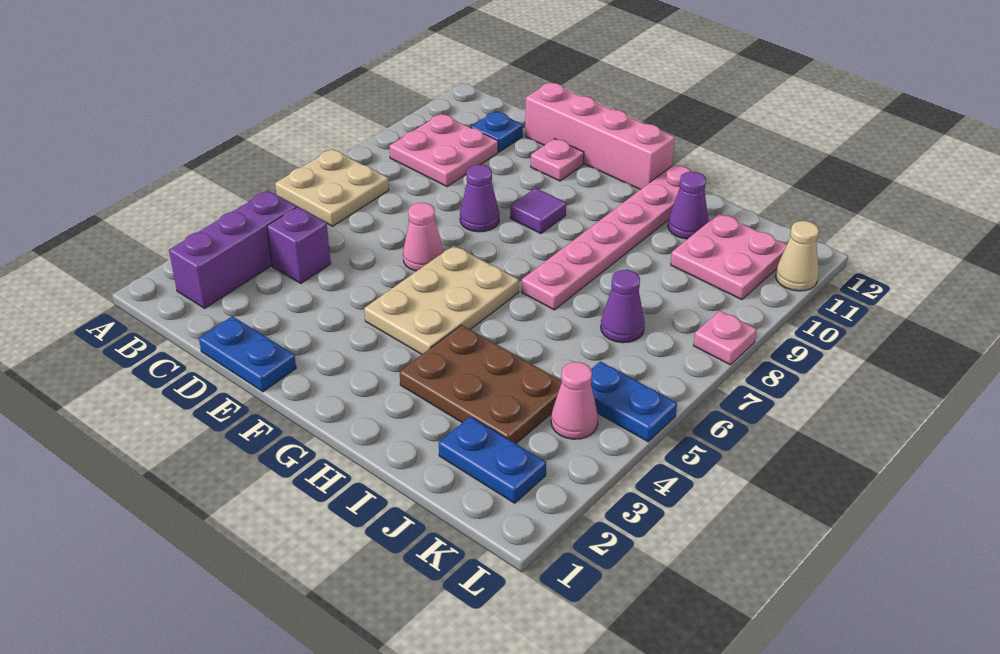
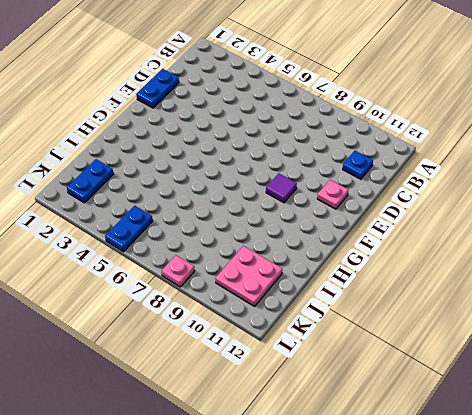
none -> tan plate A6:B7 level 1
none -> purple brick B2:B4 level 1
none -> pink plate B9:C10 level 1

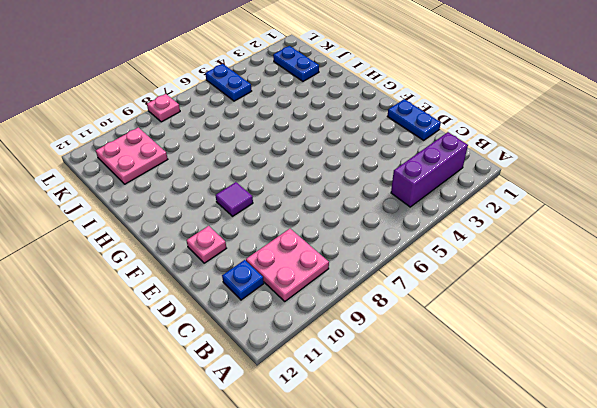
none -> tan plate A6:B7 level 1
none -> purple brick C4 level 1
none -> pink brick D12:G12 level 1

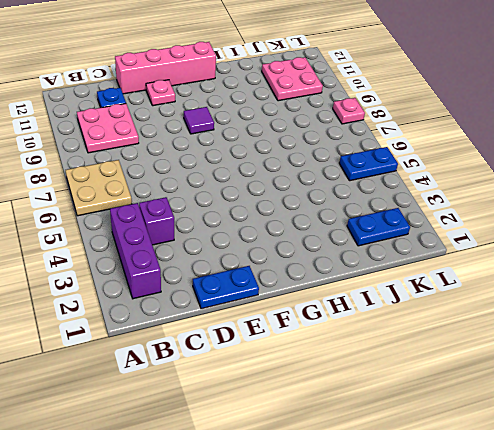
none -> pink cone E6 level 1
none -> purple cone E8 level 1
none -> tan plate F4:G6 level 1

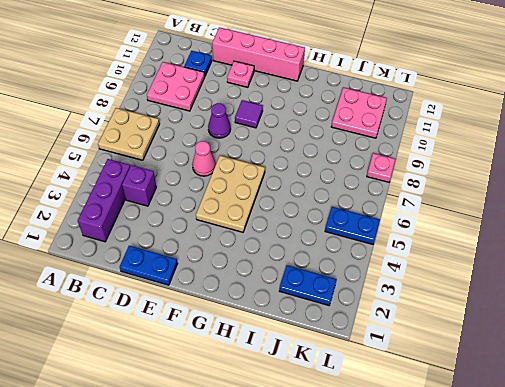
none -> brown plate H3:J4 level 1
none -> pink plate H7:H12 level 1
none -> purple cone I11 level 1

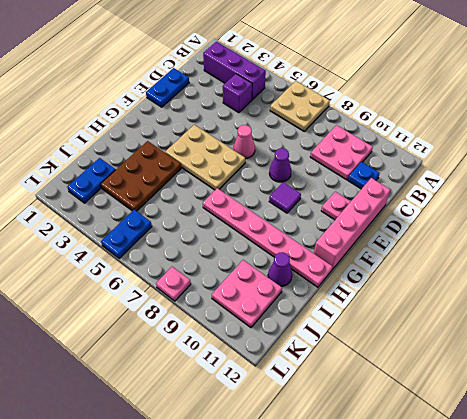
none -> purple cone J7 level 1
none -> pink cone K4 level 1
none -> tan cone L11 level 1

